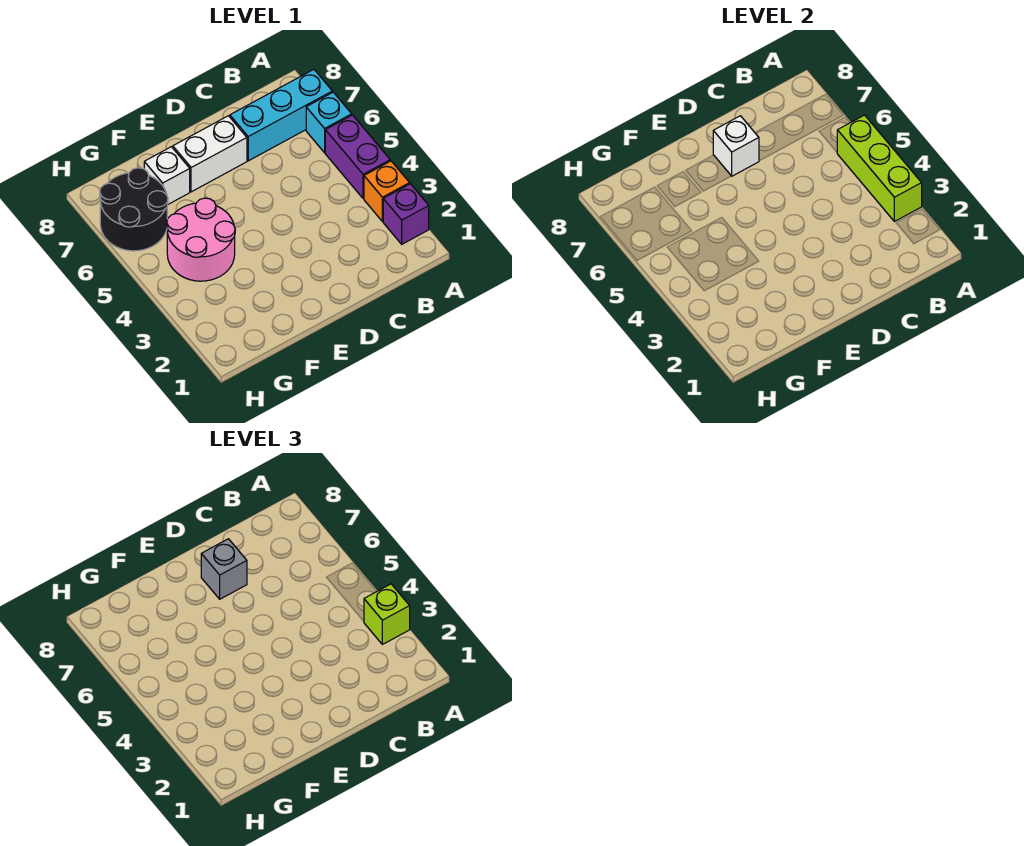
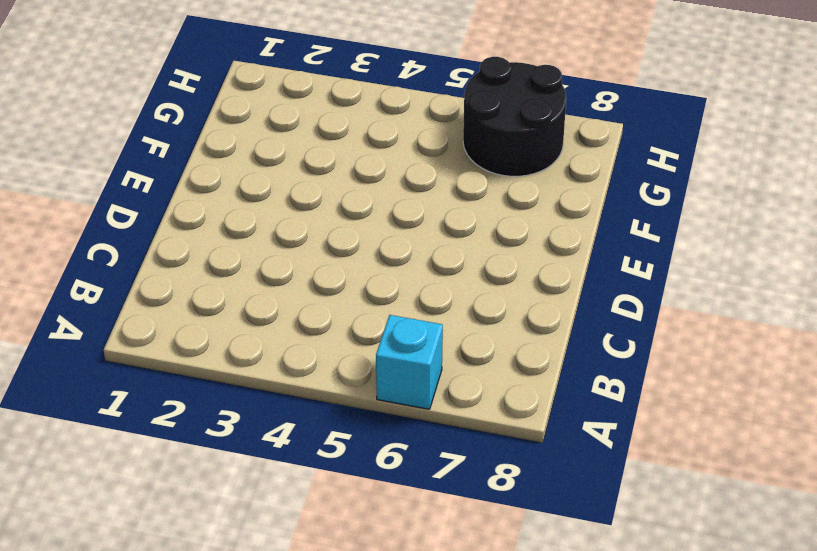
none -> purple brick A2 level 1
none -> orange brick A3 level 1
none -> purple brick A4:A5 level 1

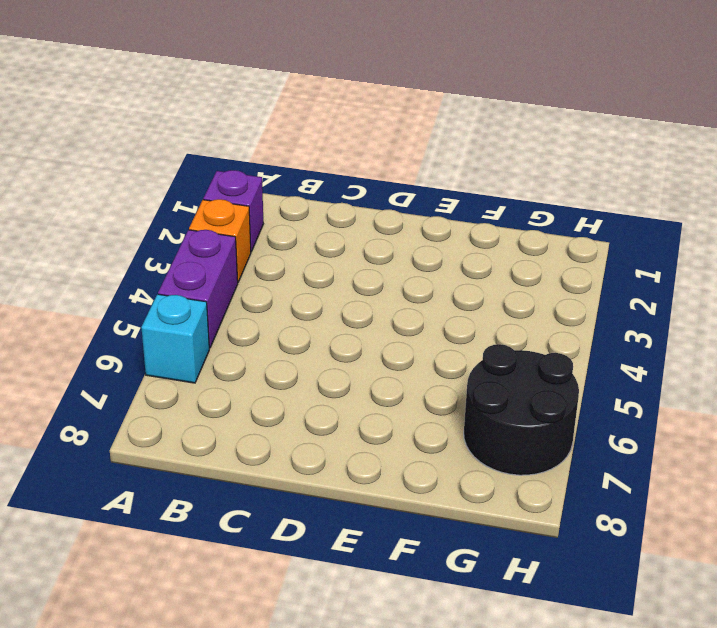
none -> cyan brick A7:C7 level 1
none -> white brick D7:E7 level 1
none -> pink round brick F4:G5 level 1

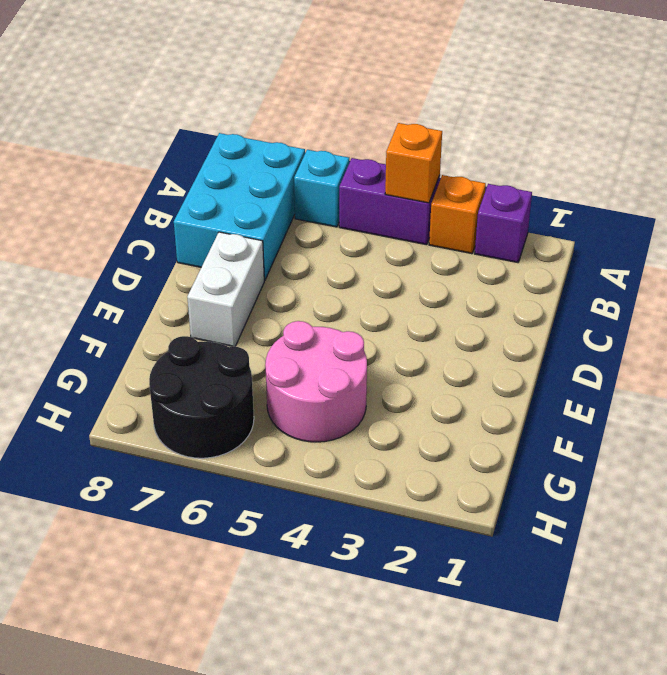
orange brick A4 level 2 -> lime brick A3:A5 level 2
cyan brick A7:C8 level 1 -> cyan brick A7:C7 level 1
none -> white brick F7 level 1
none -> white brick D7 level 2
none -> lime brick A3 level 3

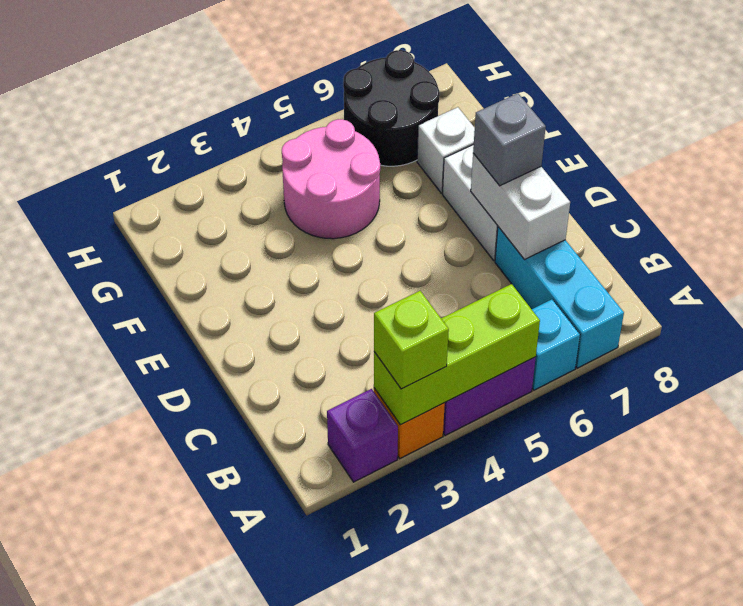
white brick C7:D7 level 2 -> white brick D7 level 2

